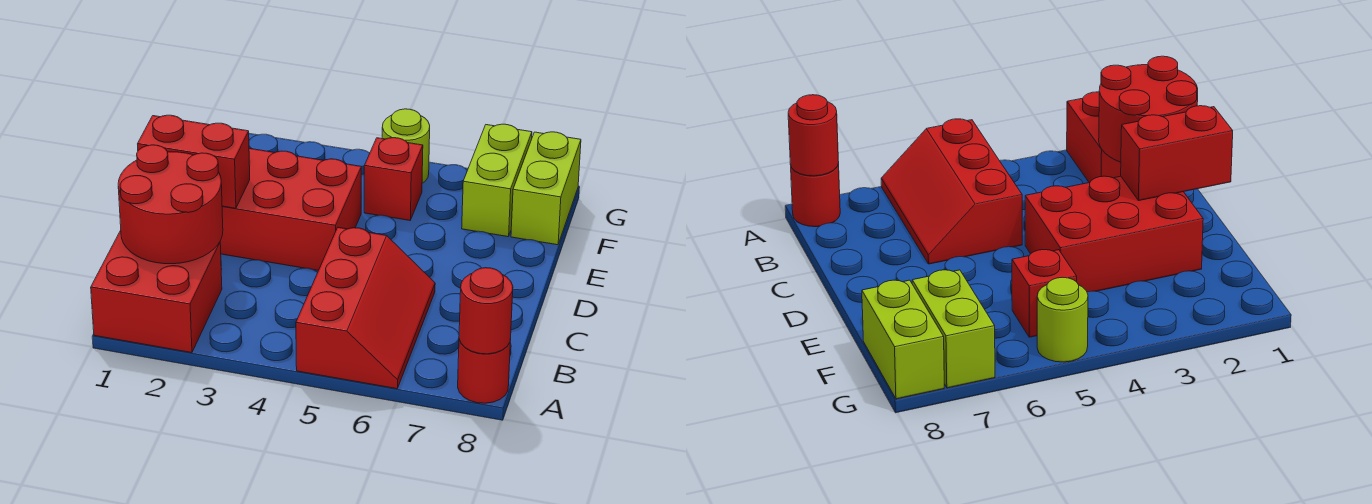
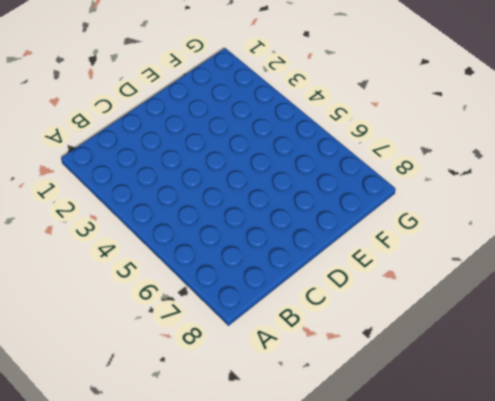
none -> red brick A1:B2 level 1
none -> red slope A5:C6 level 1 top 5

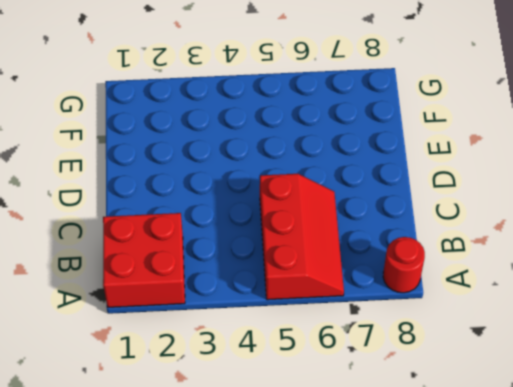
none -> red brick D2:E4 level 1
none -> red brick F5 level 1

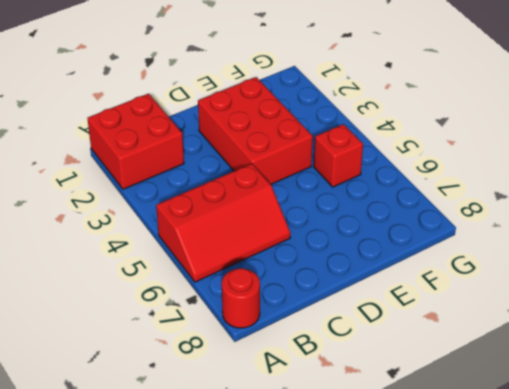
none -> lime brick F7:G7 level 1
none -> lime brick F8:G8 level 1

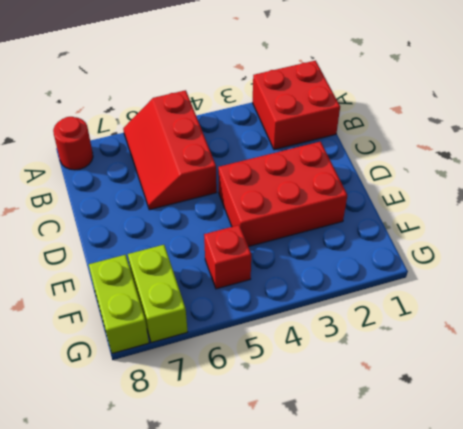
none -> lime round brick G5 level 1
none -> red round brick A8 level 2

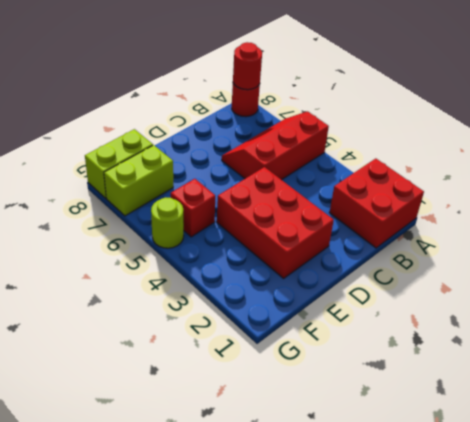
none -> red round brick B1:C2 level 2
none -> red brick D1:D2 level 2

